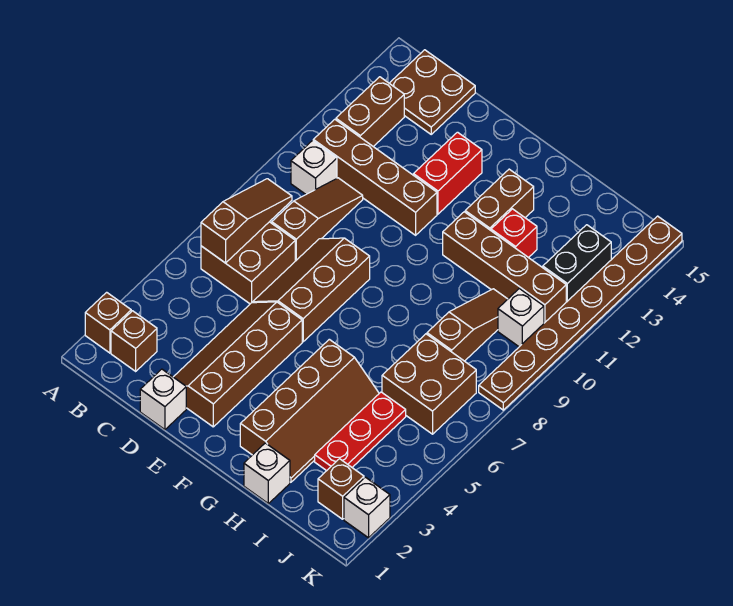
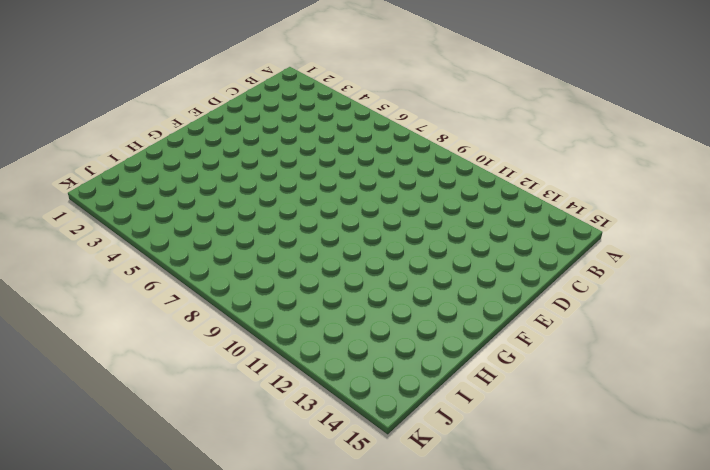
none -> brown brick A2 level 1
none -> brown brick B2 level 1
none -> brown brick B6:C7 level 1

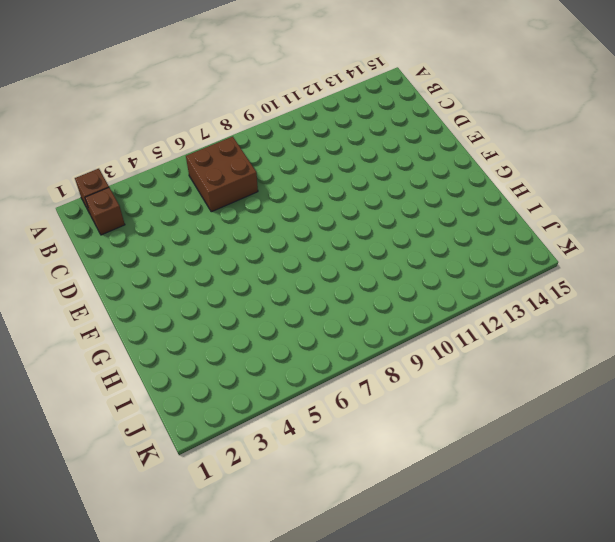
none -> white brick B10 level 1
none -> brown brick B11:E11 level 1
none -> brown brick B12:B13 level 1

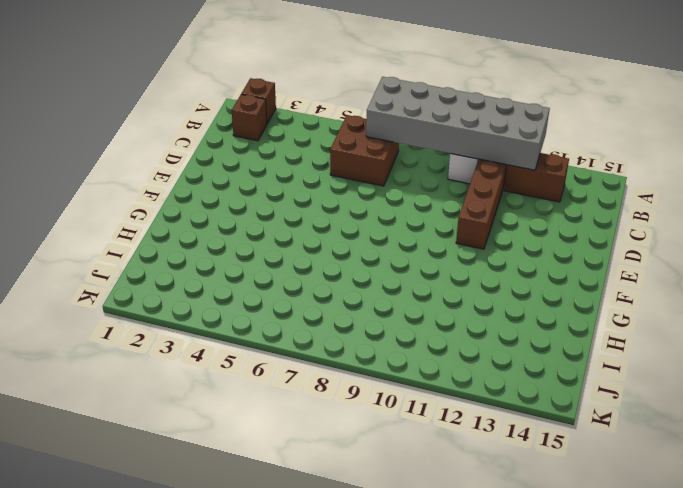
grey brick A7:B12 level 2 -> brown slope B6:B8 level 2 top 6
none -> brown plate B14:C15 level 1
none -> brown slope C8:C10 level 1 top 8
none -> white brick D1 level 1

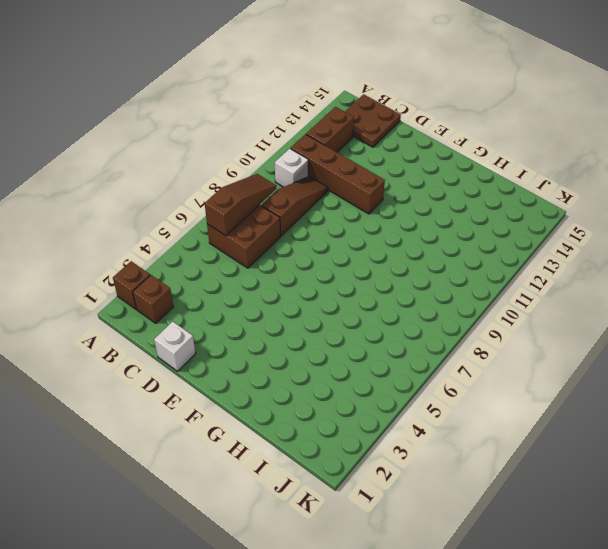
none -> brown slope D2:E5 level 1 top E
none -> brown slope D6:E8 level 1 top E
none -> red brick E12:E13 level 1

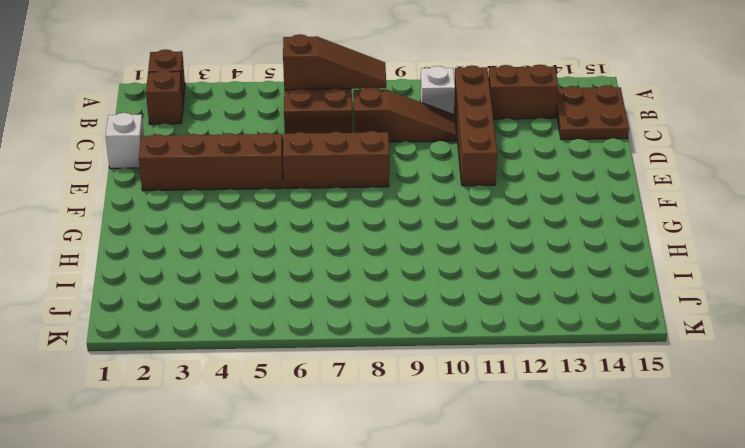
none -> red brick E12:E13 level 1
none -> brown slope G2:H5 level 1 top G
none -> brown brick G11:J11 level 1

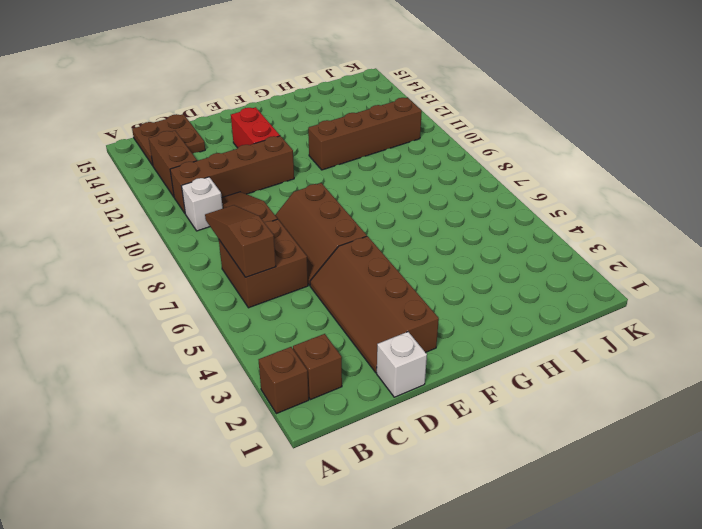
none -> brown slope G2:H5 level 1 top G
none -> brown brick G12:G13 level 1
none -> white brick H1 level 1

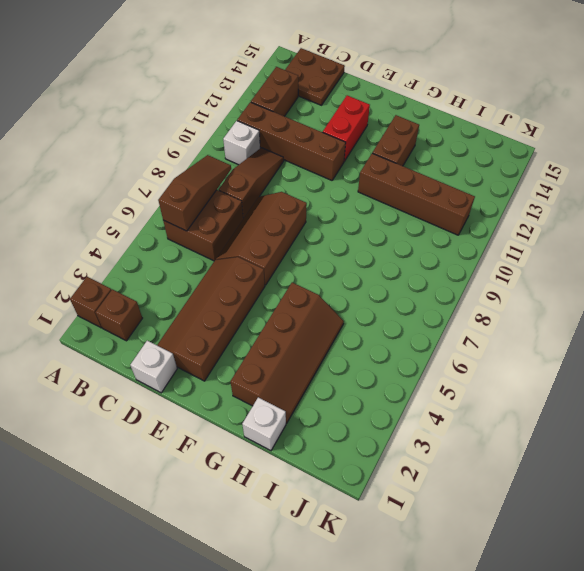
none -> red brick H12 level 1
none -> red plate I3:I5 level 1
none -> brown brick I6:J7 level 1

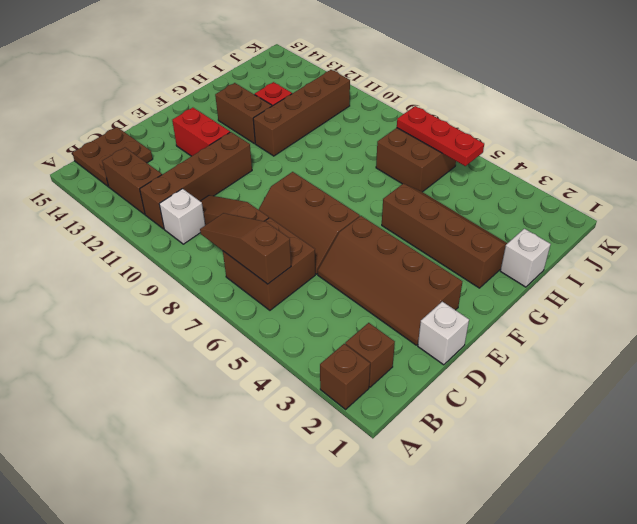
red plate J5:J7 level 2 -> red plate I3:I5 level 1
none -> brown slope I8:I10 level 1 top 8
none -> brown brick J2 level 1
none -> white brick J10 level 1

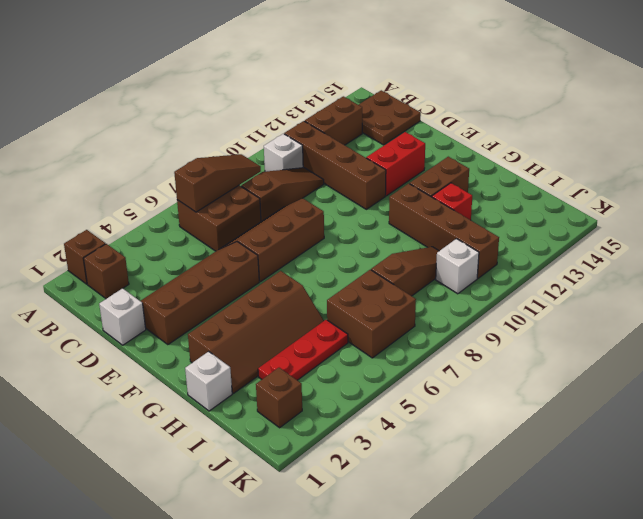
none -> black brick J12:J13 level 1
none -> white brick K2 level 1
none -> brown plate K8:K15 level 1

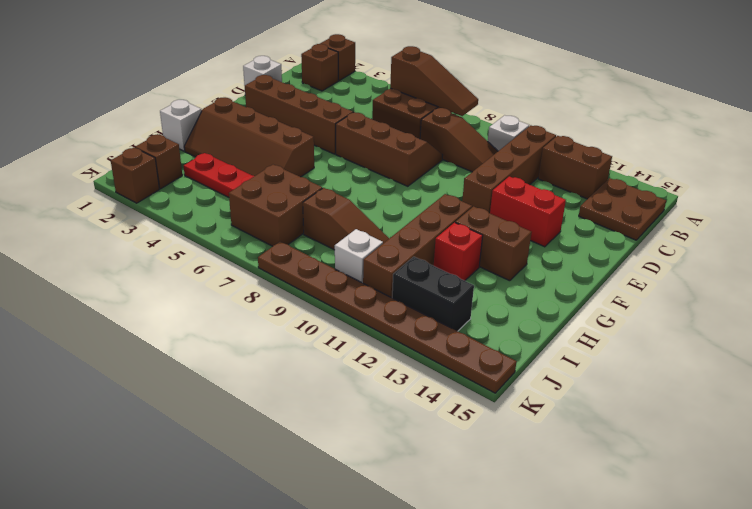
brown brick K2 level 1 -> white brick K2 level 1

